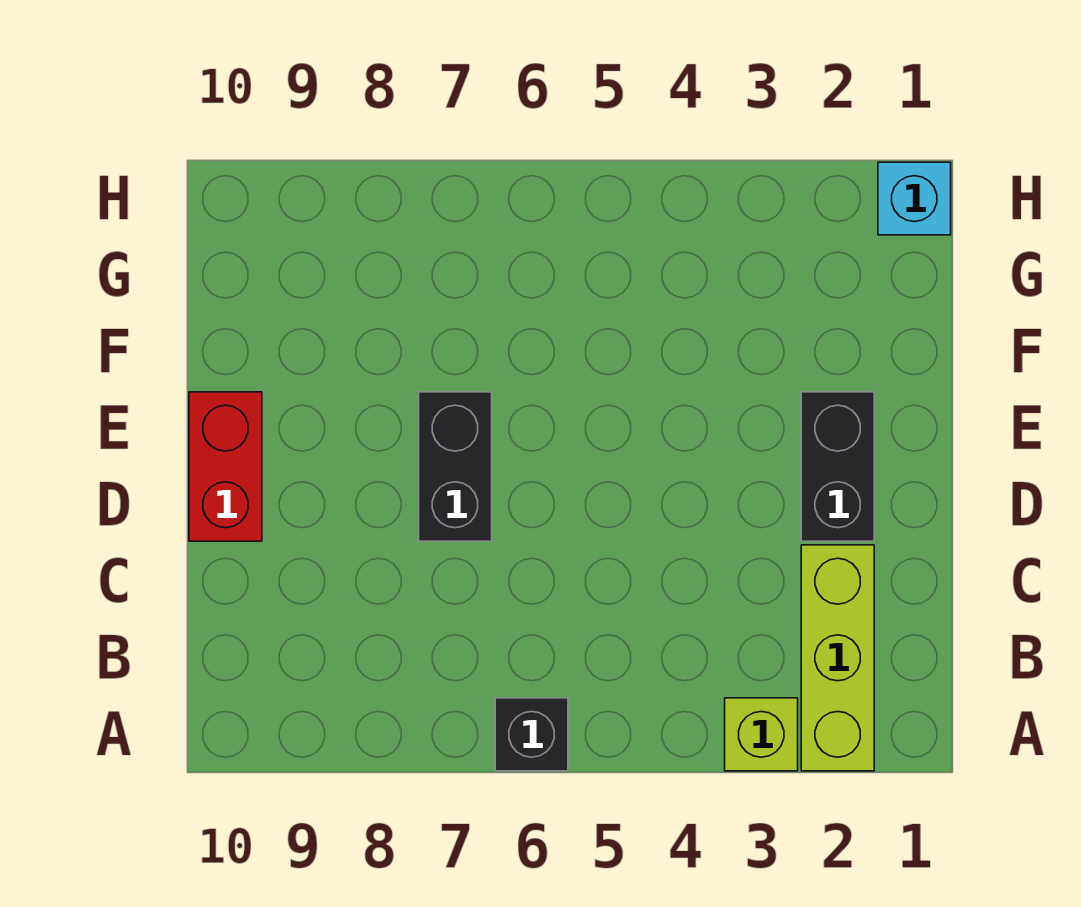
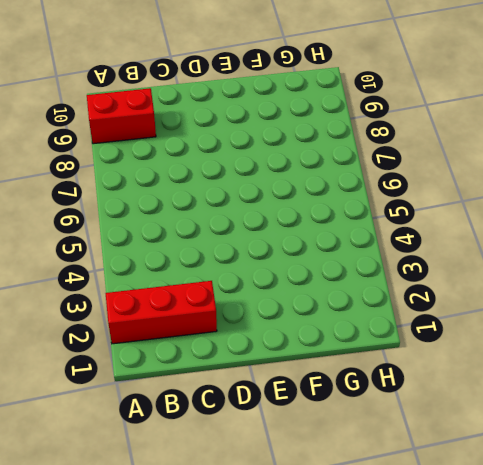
red brick A2:C2 level 1 -> lime brick A2:C2 level 1
red brick A9:B9 level 1 -> red brick D10:E10 level 1
none -> lime brick A3 level 1
none -> black brick A6 level 1

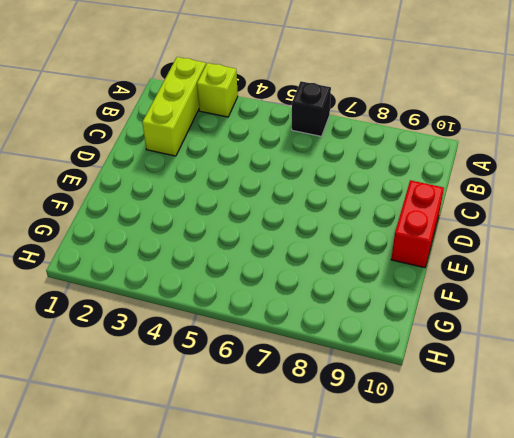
none -> black brick D2:E2 level 1
none -> black brick D7:E7 level 1

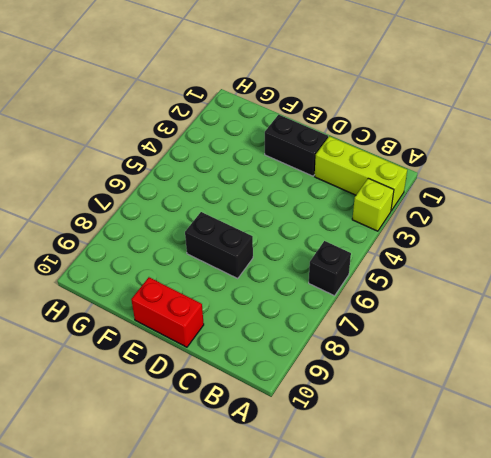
none -> cyan brick H1 level 1

